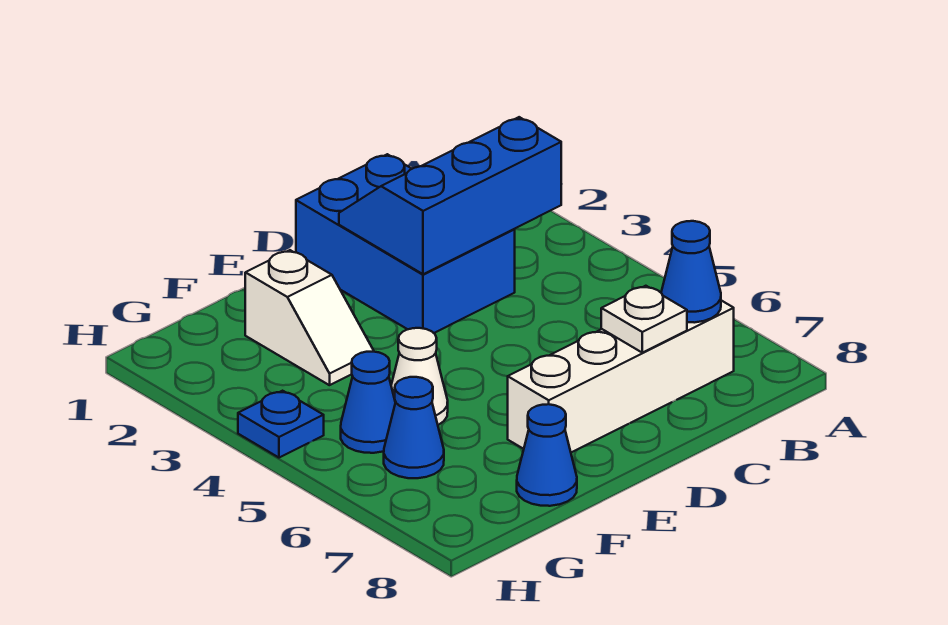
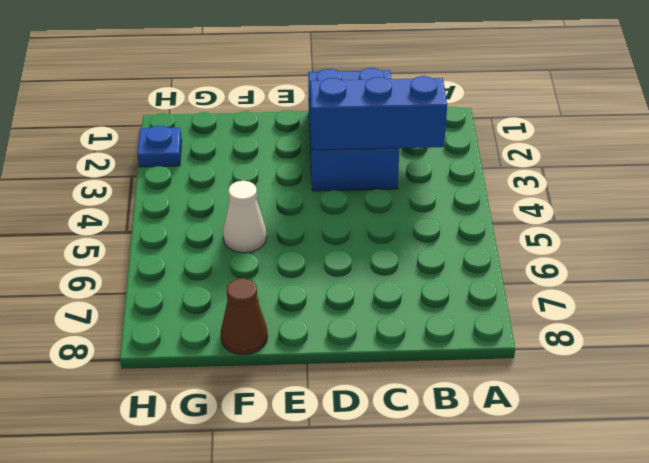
brown cone F8 level 1 -> blue cone F8 level 1
blue plate H2 level 1 -> blue plate H4 level 1
none -> white brick B7:E7 level 1
none -> white slope F2:F3 level 1 top 2

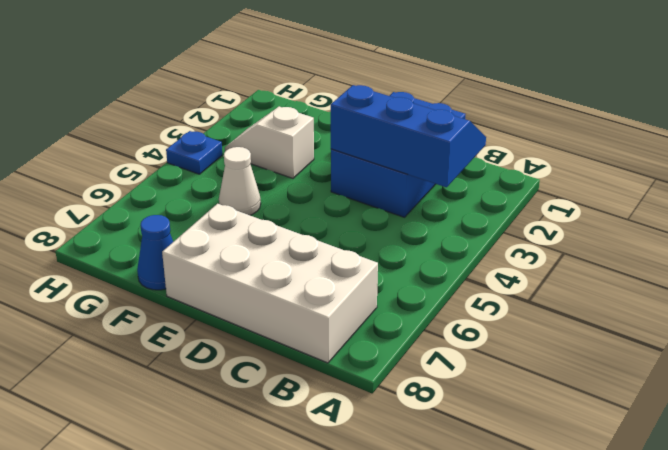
white brick B7:E8 level 1 -> white brick B7:E7 level 1
white slope F3:G3 level 1 top F -> white slope F2:F3 level 1 top 2
none -> blue cone G5 level 1
none -> blue cone G6 level 1

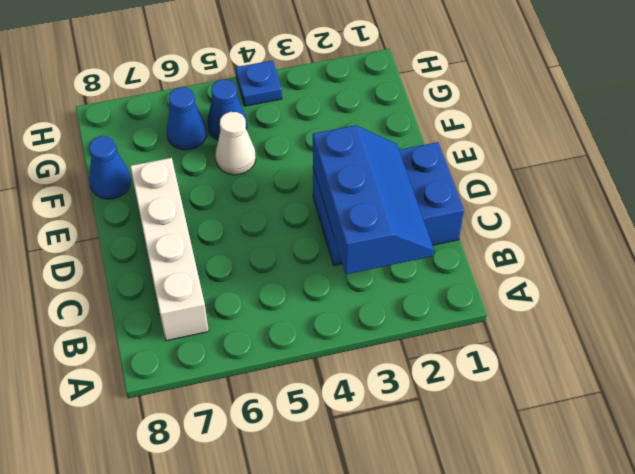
none -> white slope F2:F3 level 1 top 2
none -> blue cone B7 level 2

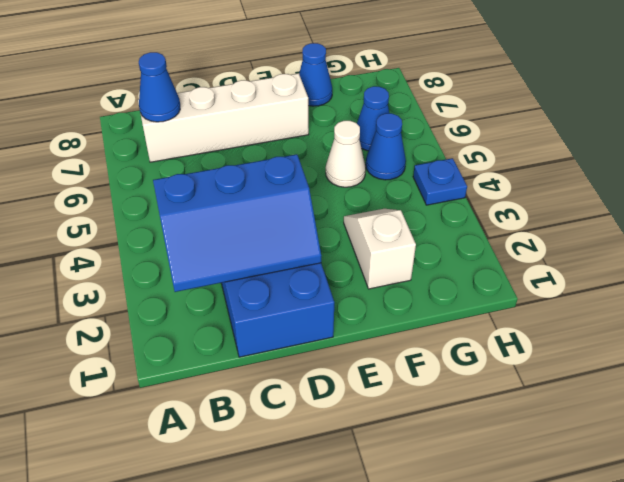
none -> white plate C7 level 2

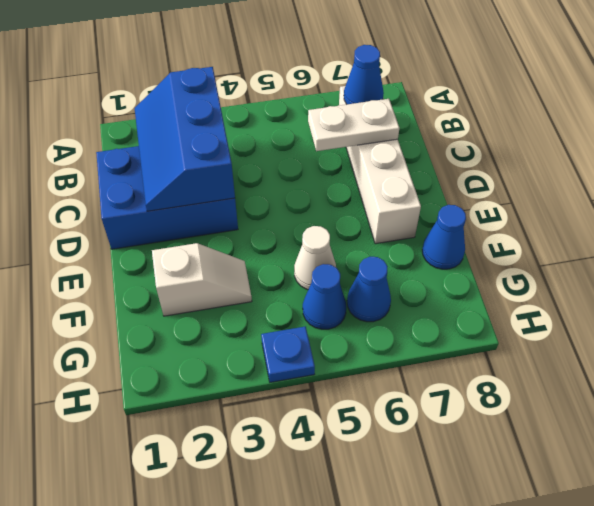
white plate C6:C7 level 2 -> white plate C7 level 2

